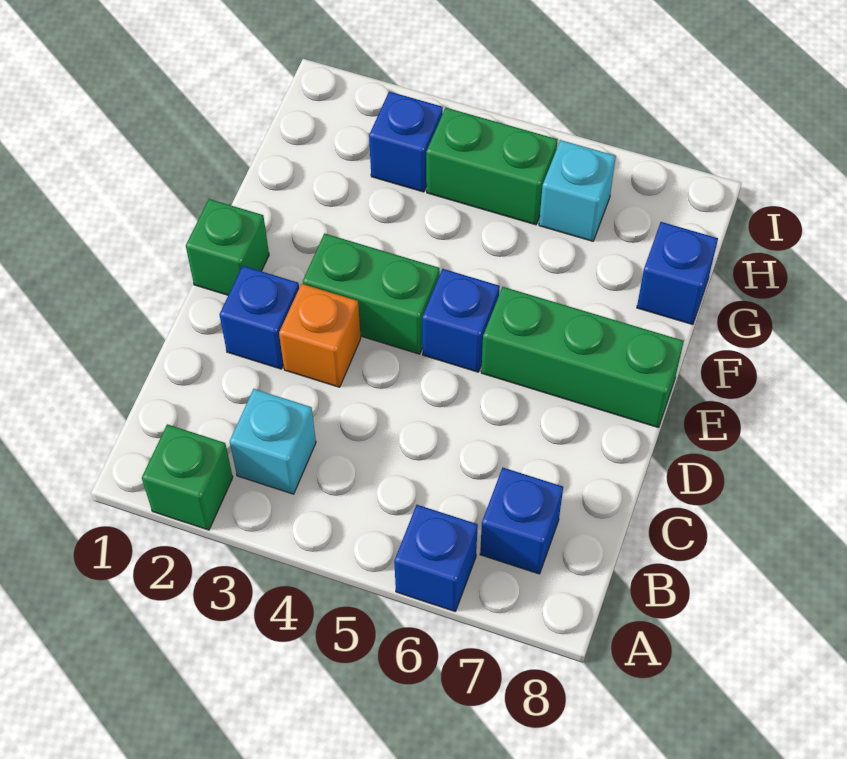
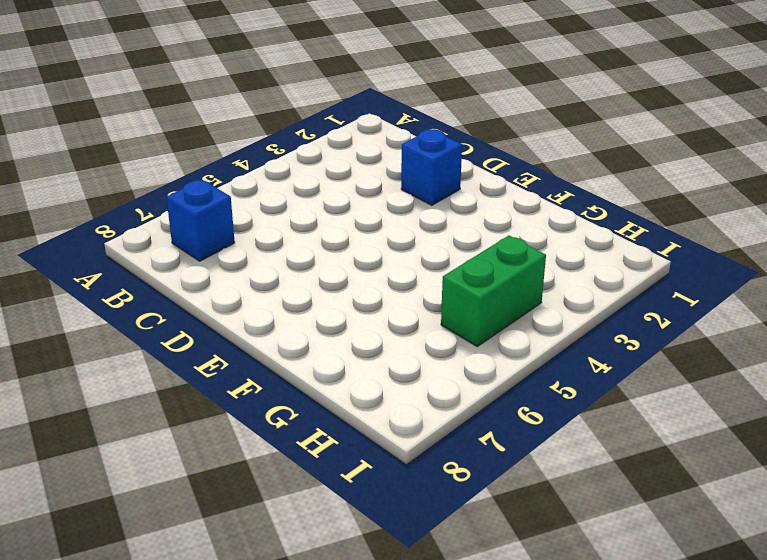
none -> green brick A2 level 1
none -> blue brick A6 level 1
none -> cyan brick B3 level 1

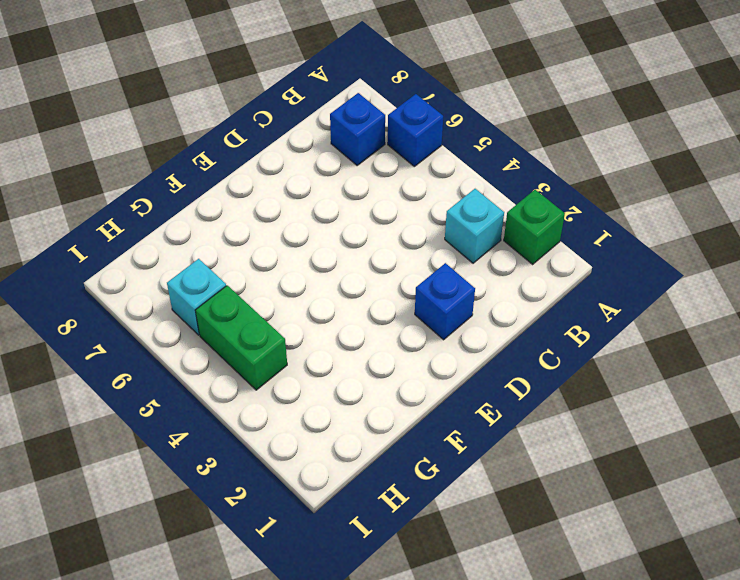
none -> orange brick D3 level 1
none -> green brick E1 level 1
none -> green brick E3:E4 level 1

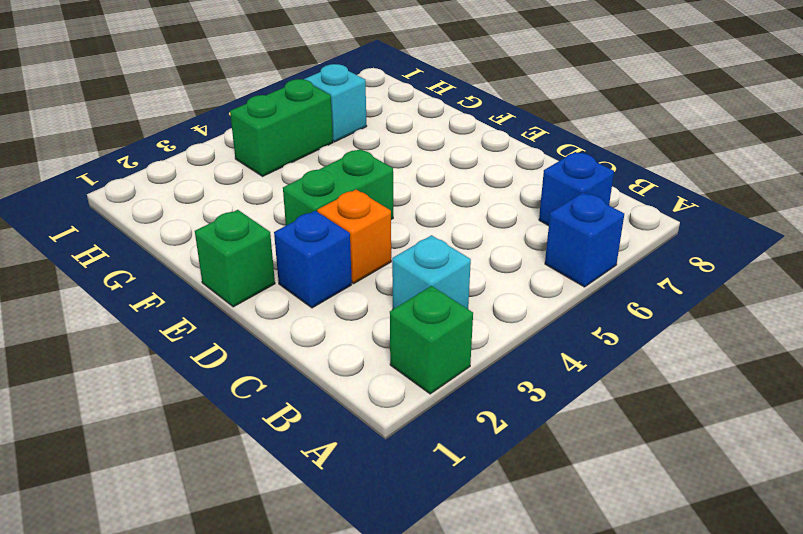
none -> blue brick E5 level 1
none -> green brick E6:E8 level 1
none -> blue brick G8 level 1

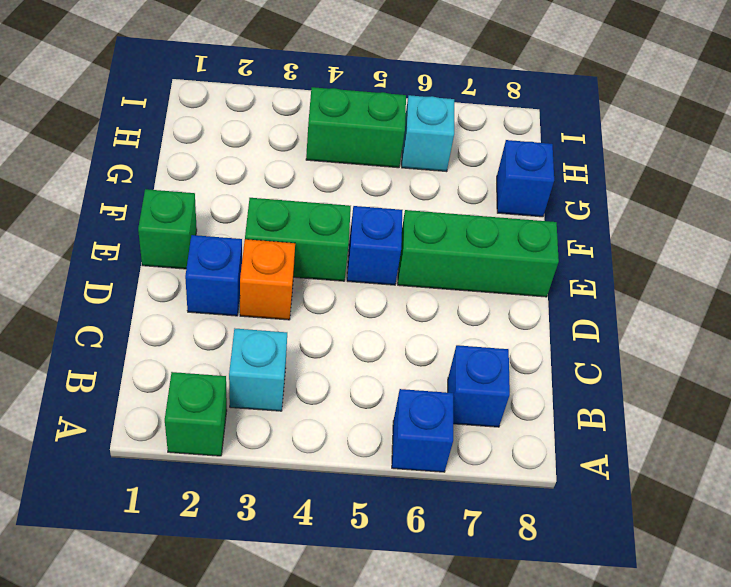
none -> blue brick H3 level 1

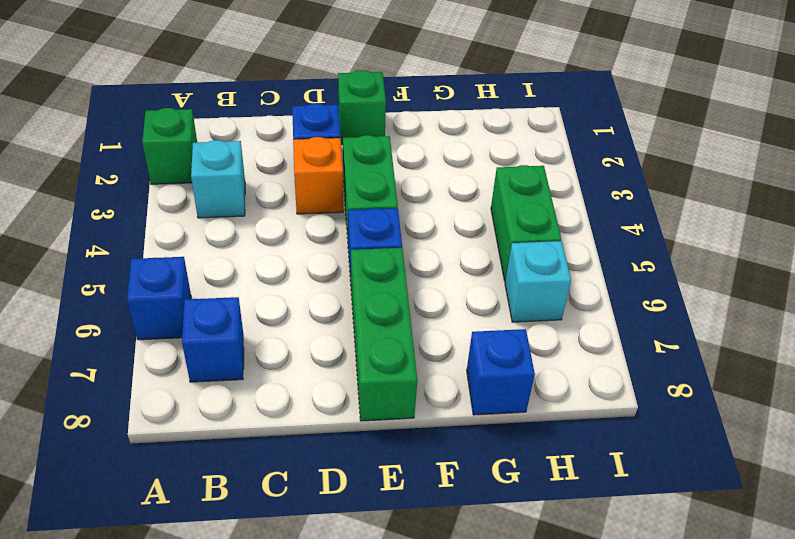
none -> blue brick H3 level 1

